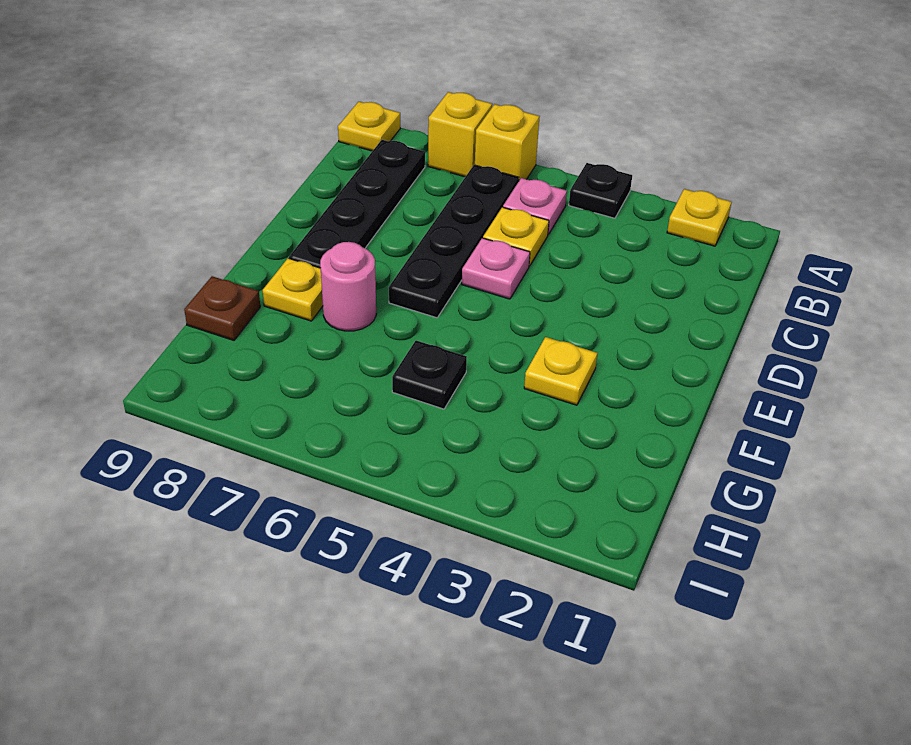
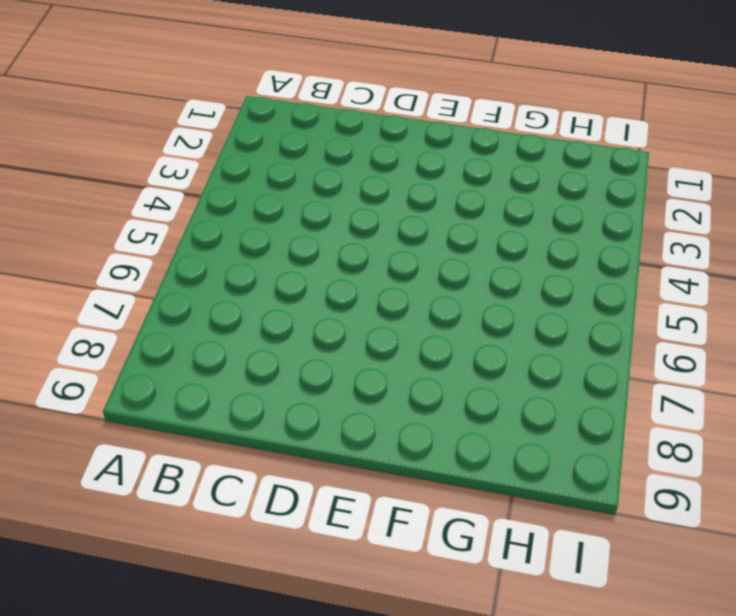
none -> yellow plate A2 level 1
none -> black plate A4 level 1
none -> yellow brick A6 level 1

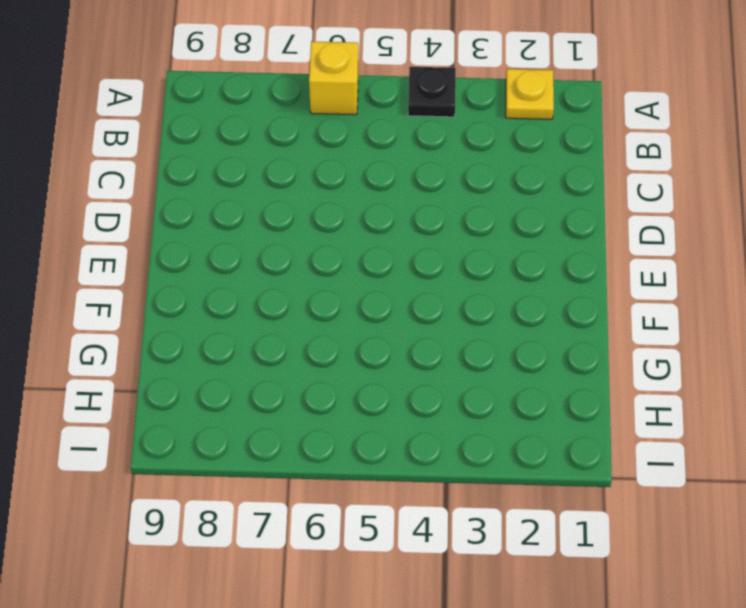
none -> yellow brick A7 level 1
none -> yellow plate A9 level 1
none -> pink plate B5 level 1

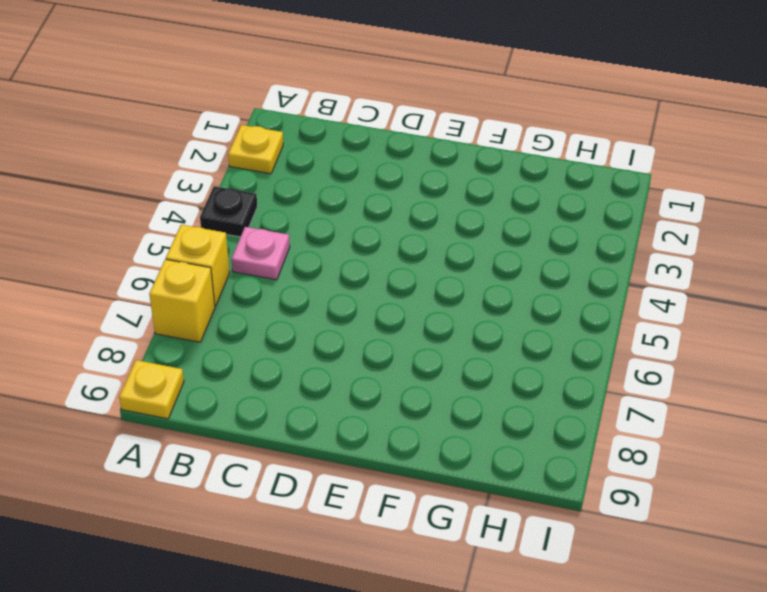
none -> black plate B6:E6 level 1
none -> black plate B8:E8 level 1
none -> yellow plate C5 level 1

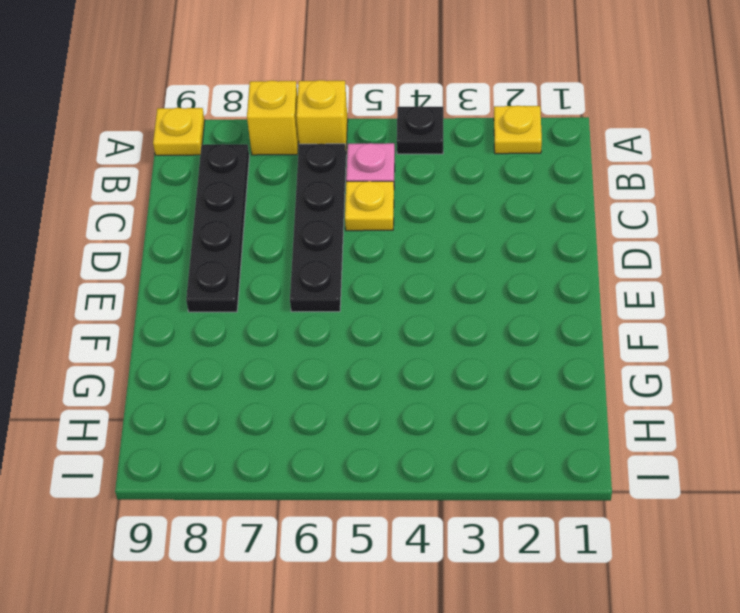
none -> pink plate D5 level 1
none -> yellow plate F3 level 1
none -> pink round brick F7 level 1

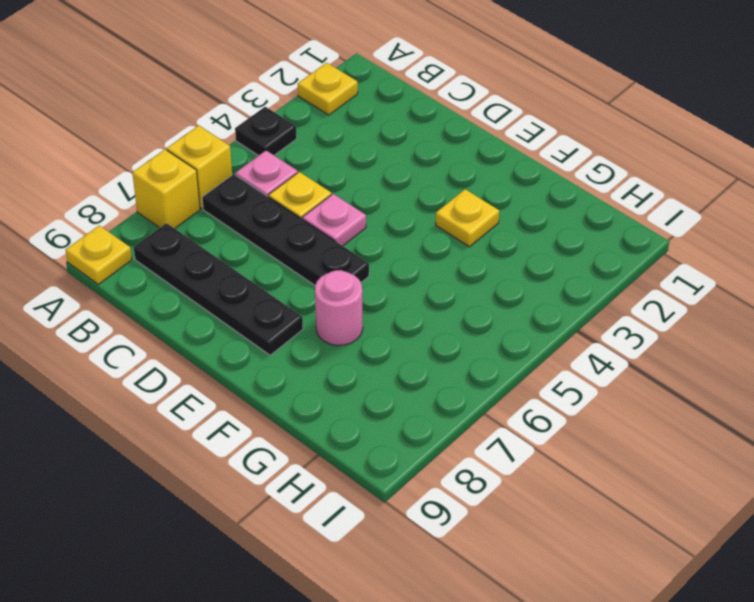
none -> yellow plate F8 level 1
none -> black plate G5 level 1
none -> brown plate G9 level 1

